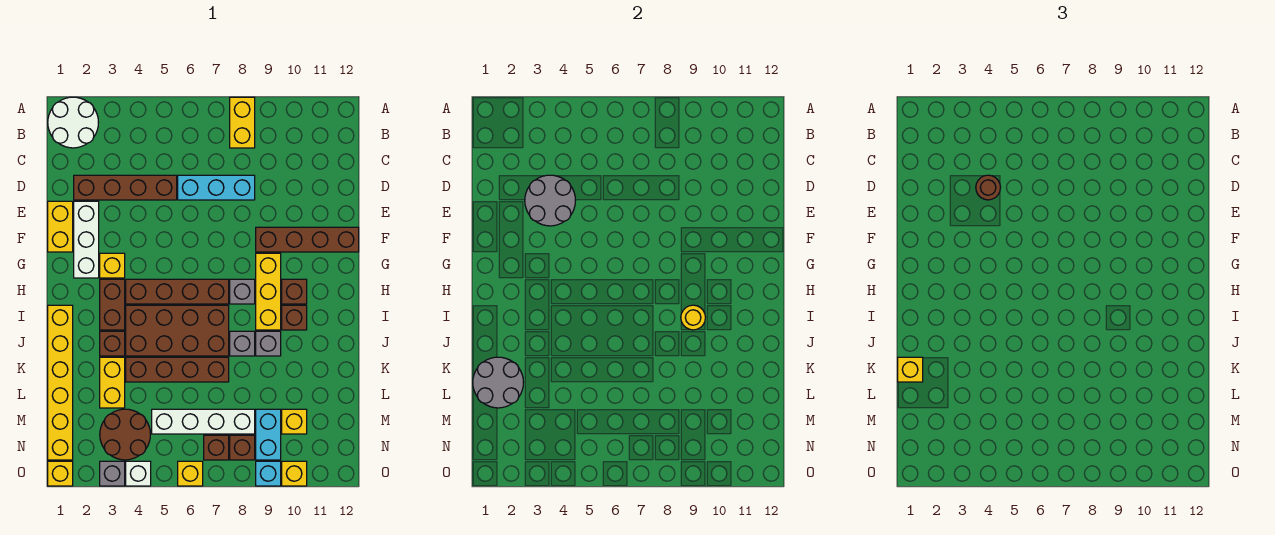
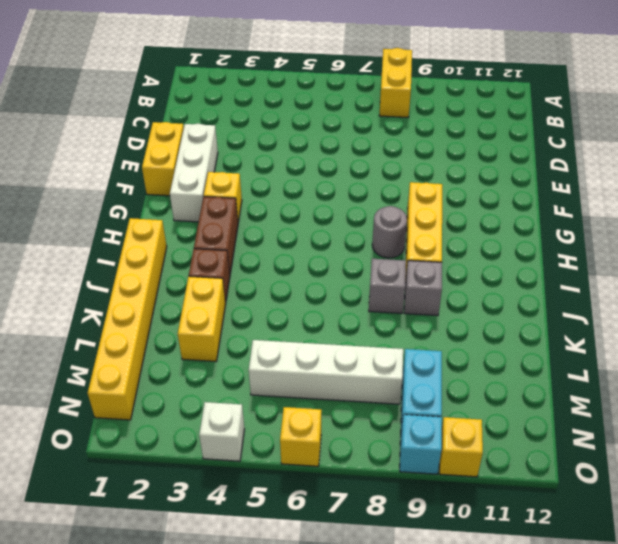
grey round brick H8 level 1 -> grey brick H8 level 1
none -> white round brick A1:B2 level 1
none -> brown brick D2:D5 level 1
none -> cyan brick D6:D8 level 1
none -> brown brick F9:F12 level 1

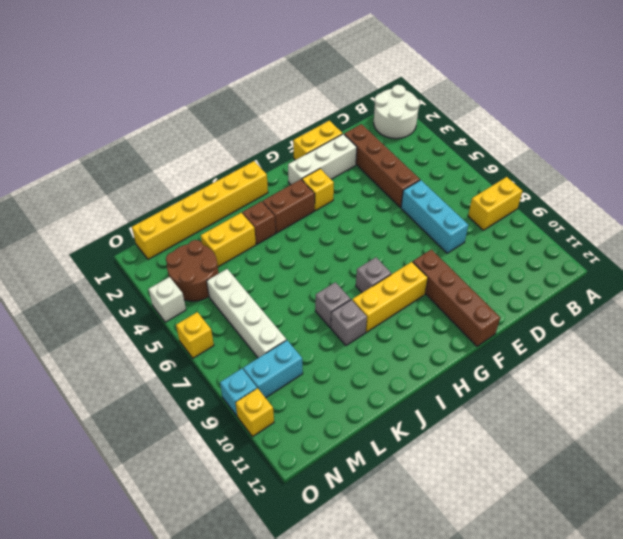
none -> brown brick H4:H7 level 1
none -> brown brick H10 level 1
none -> brown brick I4:J7 level 1
none -> brown brick I10 level 1

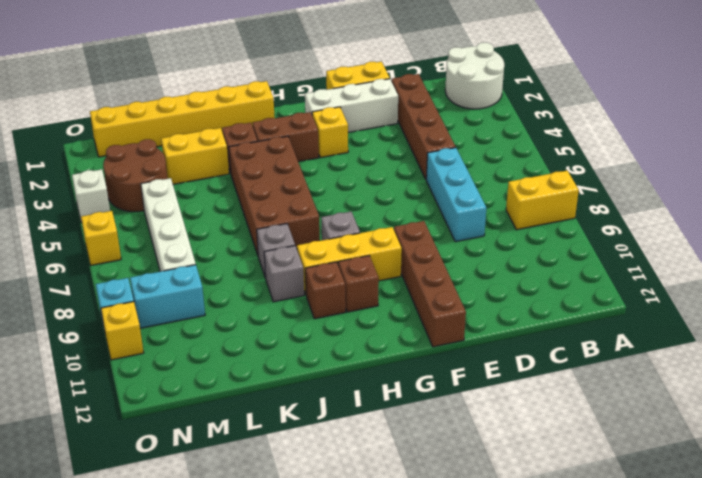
none -> brown brick H4:H7 level 1
none -> brown brick K4:K7 level 1
none -> yellow brick M10 level 1
none -> brown brick N7 level 1

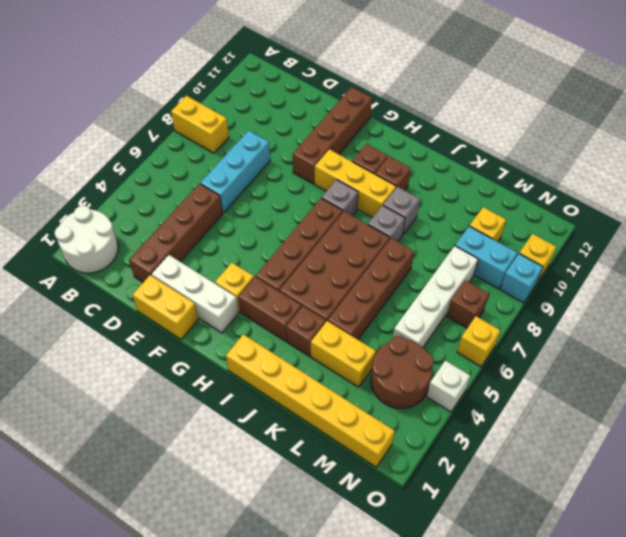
none -> brown brick N8 level 1
none -> yellow brick O1 level 1
none -> grey brick O3 level 1
none -> grey round brick D3:E4 level 2

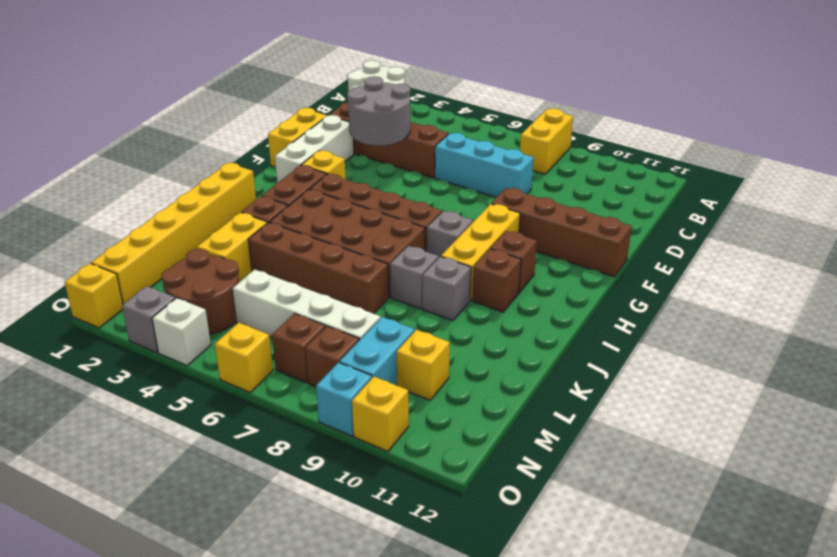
none -> yellow round brick I9 level 2
none -> grey round brick K1:L2 level 2
none -> brown round brick D4 level 3
none -> yellow brick K1 level 3

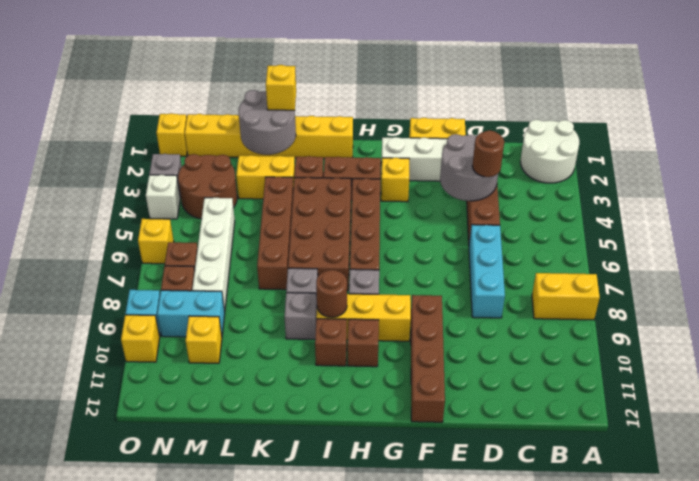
brown round brick I9 level 2 -> yellow round brick I9 level 2

